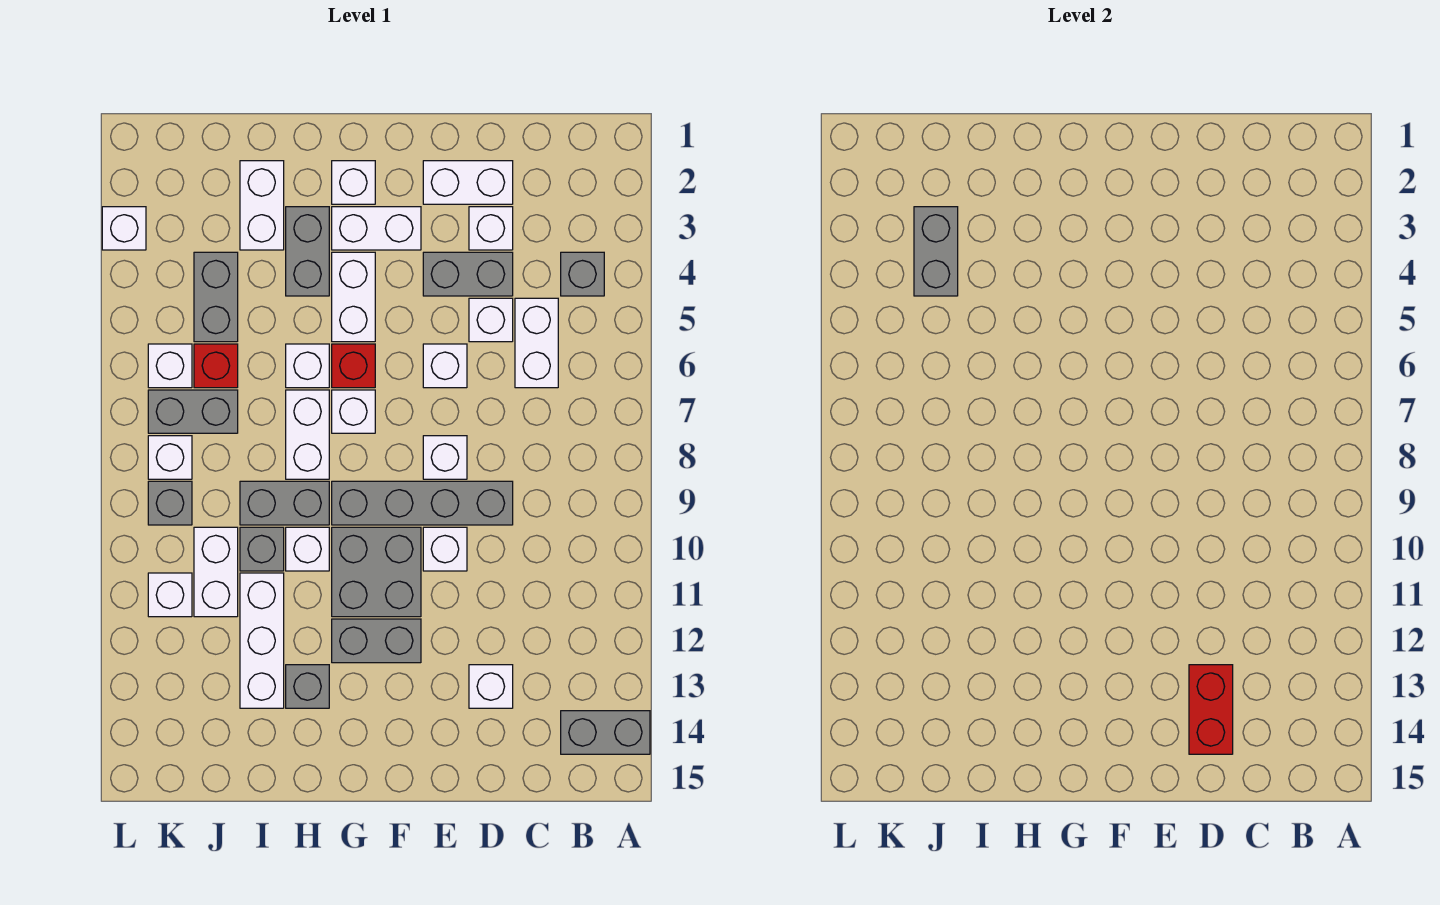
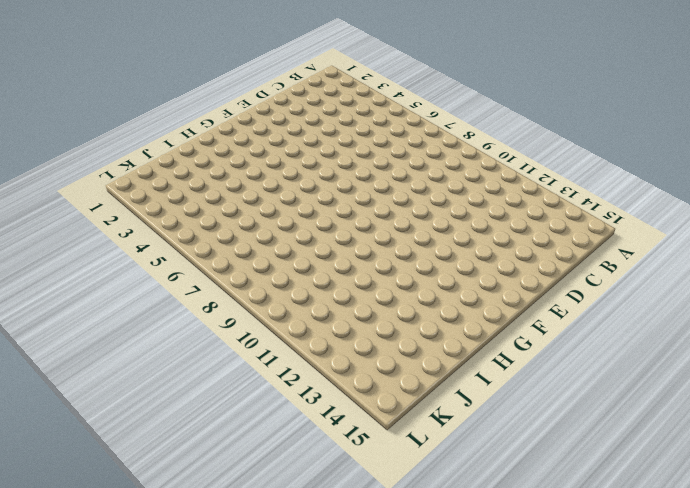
none -> grey brick A14:B14 level 1
none -> grey brick B4 level 1
none -> white brick C5:C6 level 1
none -> white brick D2:E2 level 1

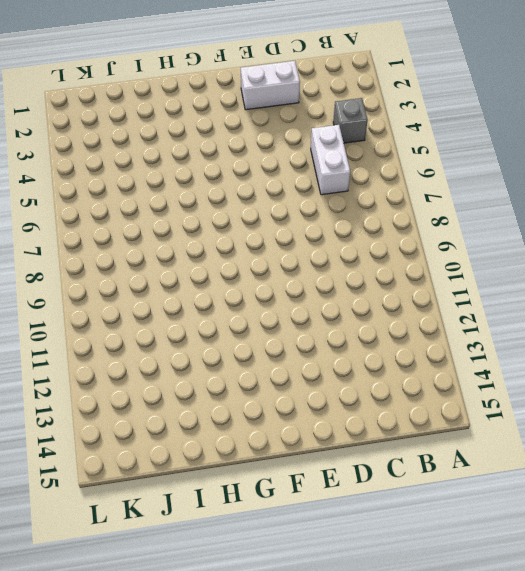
none -> grey brick A14:B14 level 1
none -> white brick D3 level 1
none -> grey brick D4:E4 level 1
none -> white brick D5 level 1

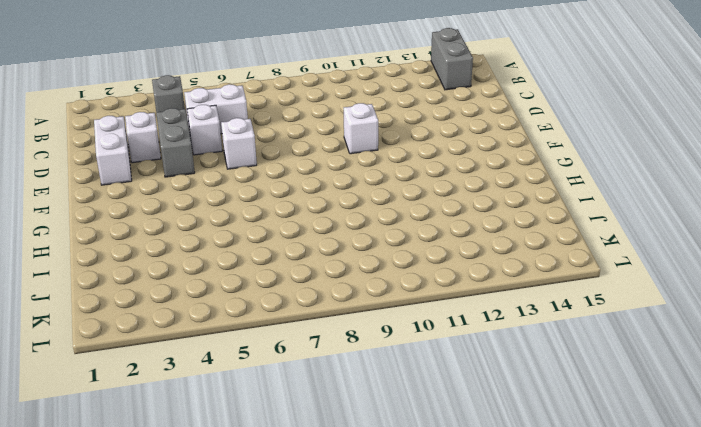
none -> grey brick D9:G9 level 1
none -> white brick D13 level 1
none -> white brick E8 level 1
none -> white brick F3:G3 level 1

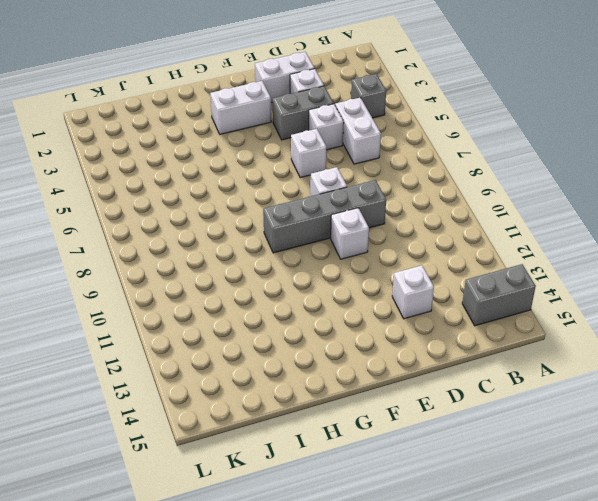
none -> grey brick F10:G11 level 1
none -> grey brick F12:G12 level 1
none -> white brick G2 level 1
none -> white brick G4:G5 level 1

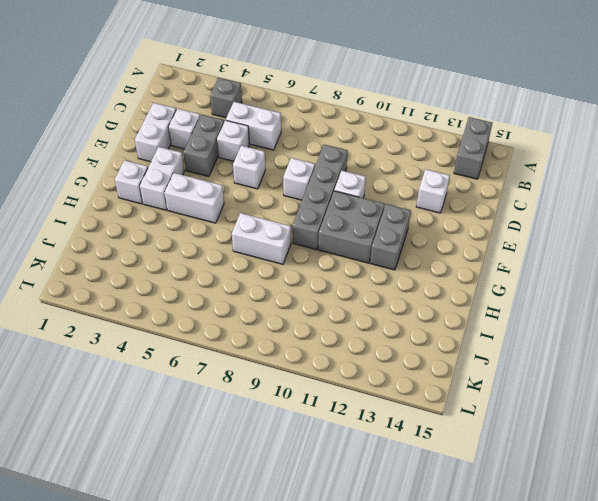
none -> red brick G6 level 1
none -> white brick G7 level 1
none -> grey brick H3:H4 level 1
none -> white brick H6 level 1

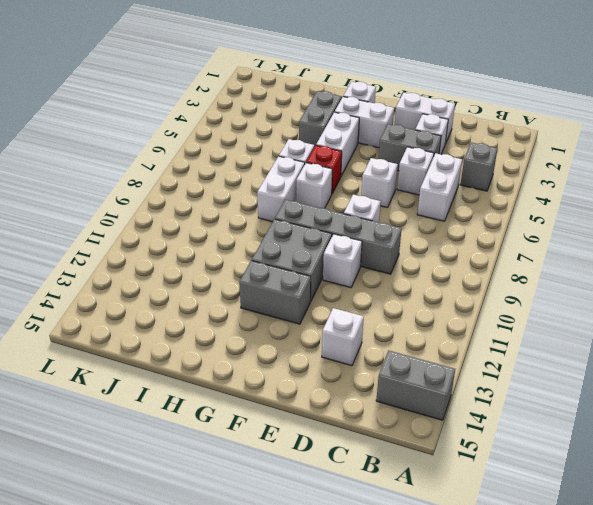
none -> grey brick H9:I9 level 1
none -> white brick H10 level 1
none -> grey brick H13 level 1
none -> white brick I2:I3 level 1

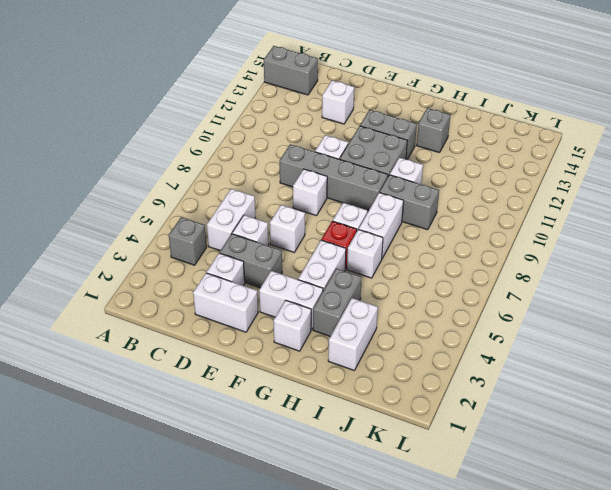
none -> grey brick I10 level 1
none -> white brick I11:I13 level 1
none -> grey brick J4:J5 level 1
none -> red brick J6 level 1

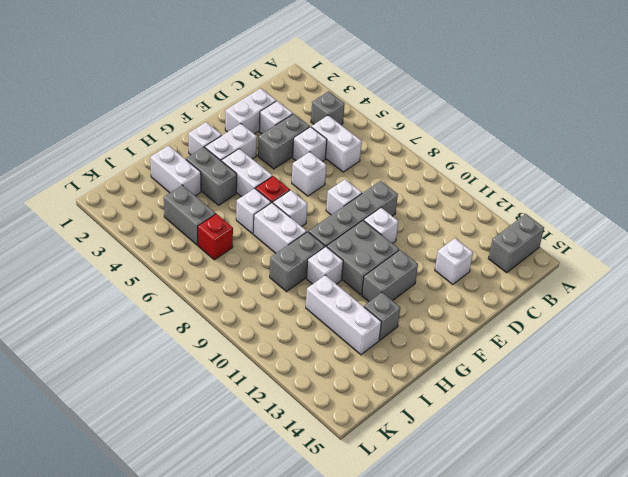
none -> grey brick I10 level 1
none -> grey brick J7:K7 level 1
none -> white brick J10:J11 level 1
none -> white brick K6 level 1

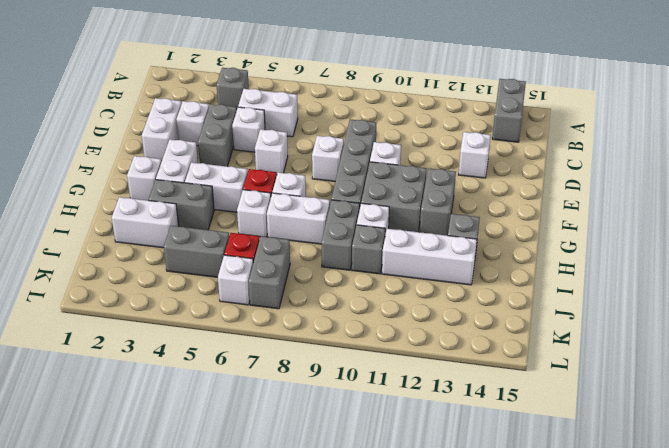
none -> white brick J10:J11 level 1
none -> white brick K8 level 1
none -> grey brick K9 level 1
none -> white brick K11 level 1

